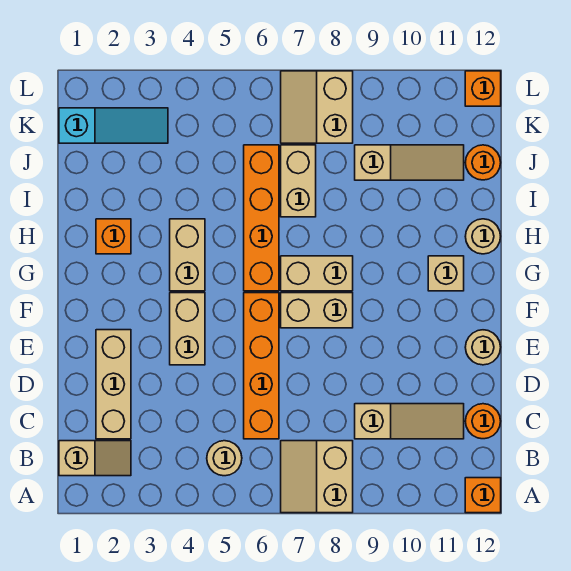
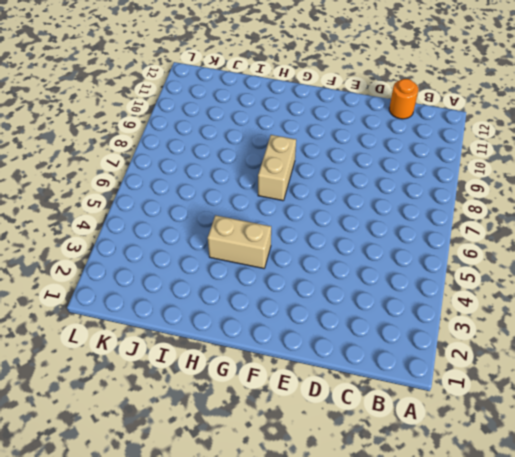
none -> tan slope A7:B8 level 1 top 8
none -> orange brick A12 level 1
none -> tan slope B1:B2 level 1 top 1

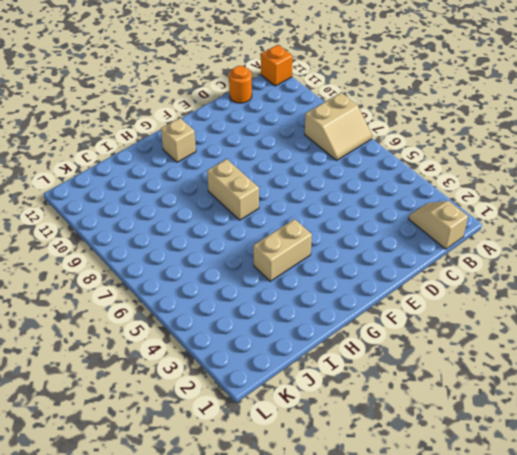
none -> tan round brick B5 level 1
none -> tan brick C2:E2 level 1
none -> orange brick C6:F6 level 1

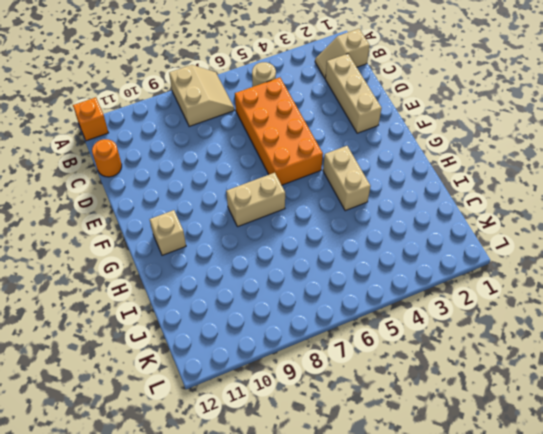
orange brick C5:F6 level 1 -> orange brick C6:F6 level 1
none -> tan slope C9:C11 level 1 top 9
none -> tan brick E4:F4 level 1
none -> tan round brick E12 level 1

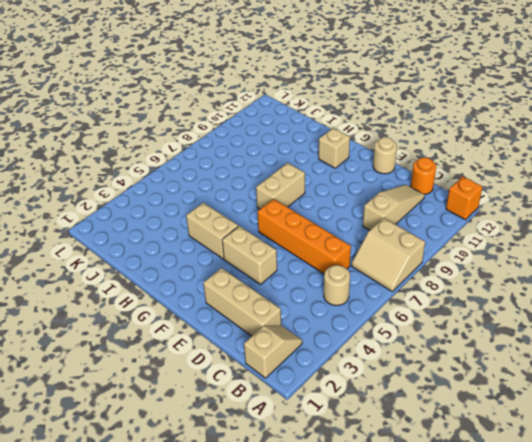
none -> tan brick F7:F8 level 1
none -> orange brick G6:J6 level 1
none -> orange brick H2 level 1

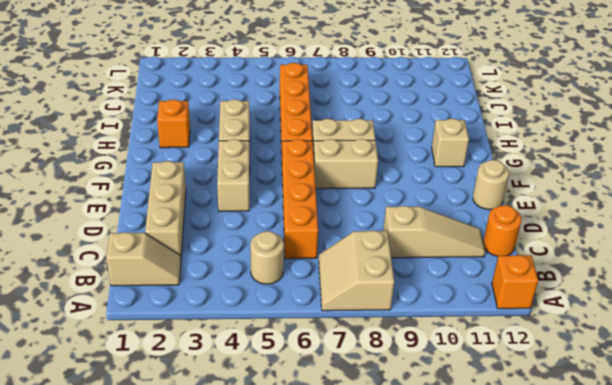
none -> tan round brick H12 level 1
none -> tan brick I7:J7 level 1
none -> tan slope J9:J11 level 1 top 9

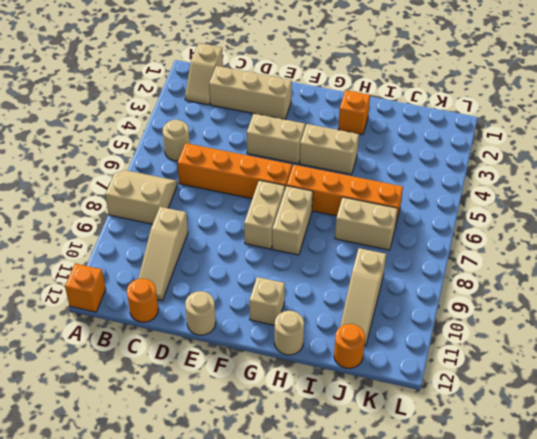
none -> cyan slope K1:K3 level 1 top 1
none -> tan slope K7:L8 level 1 top 8
none -> orange brick L12 level 1

